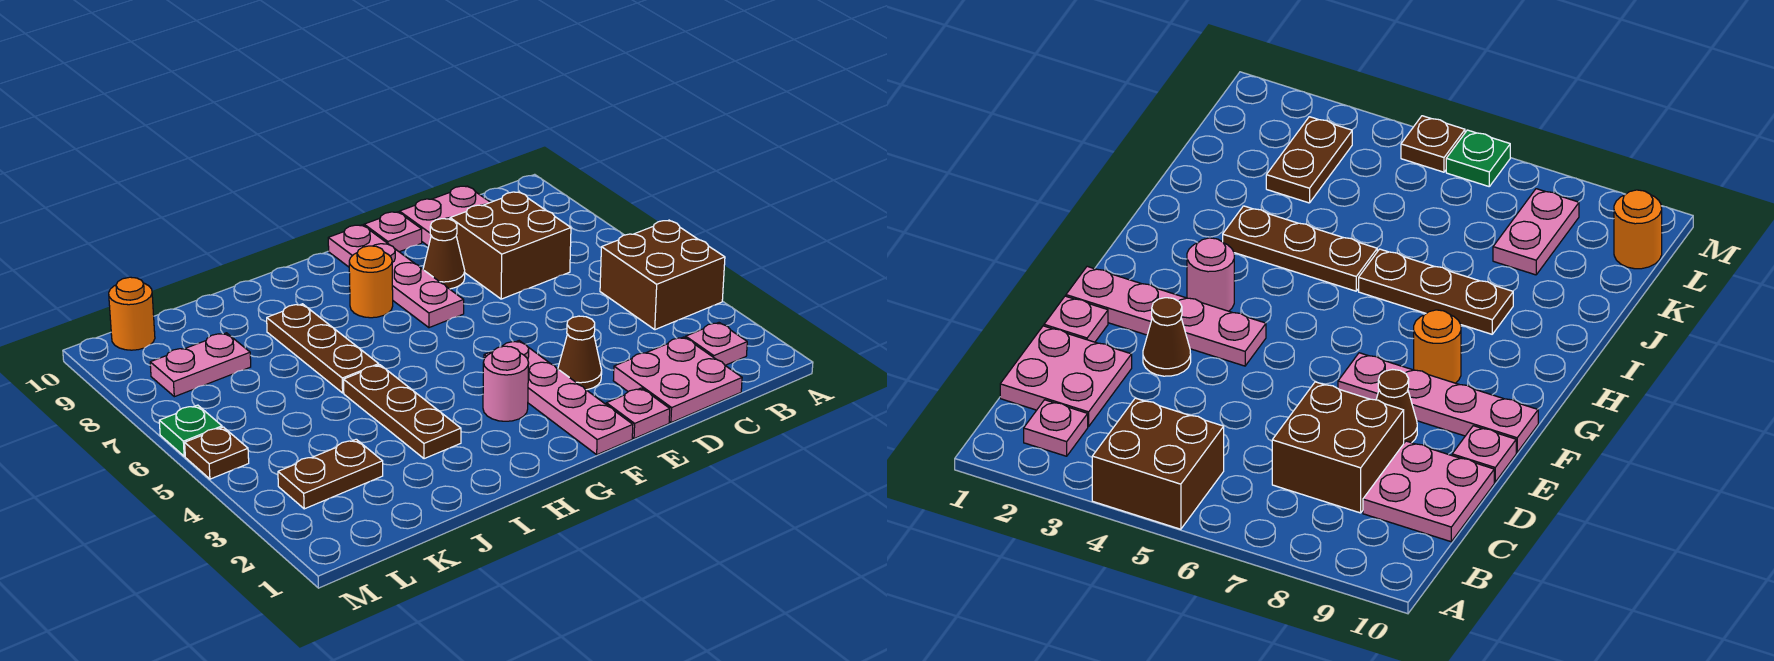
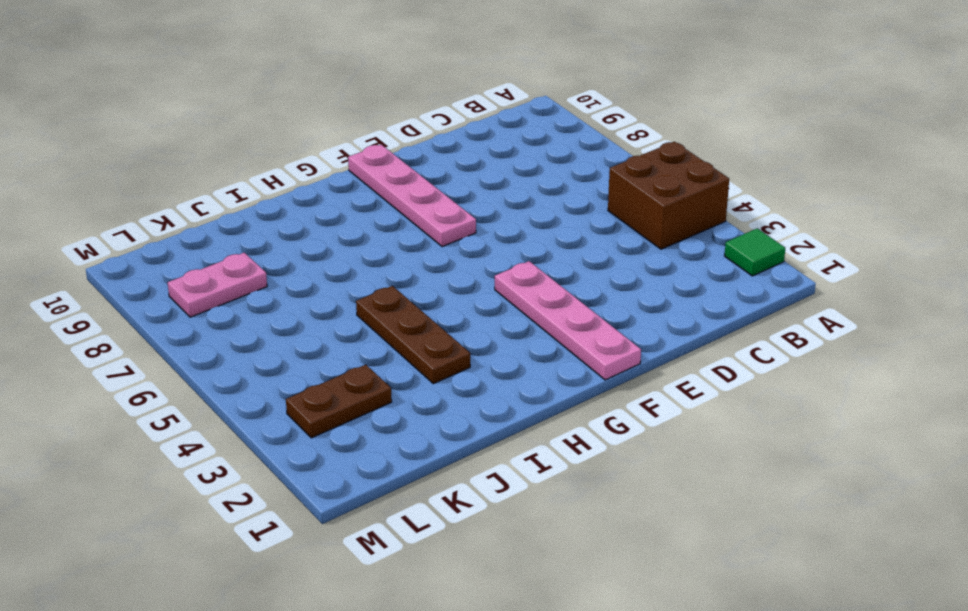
green tile A2 level 1 -> none
none -> pink plate B2 level 1
none -> pink plate C1:D2 level 1
none -> brown brick C7:D8 level 1

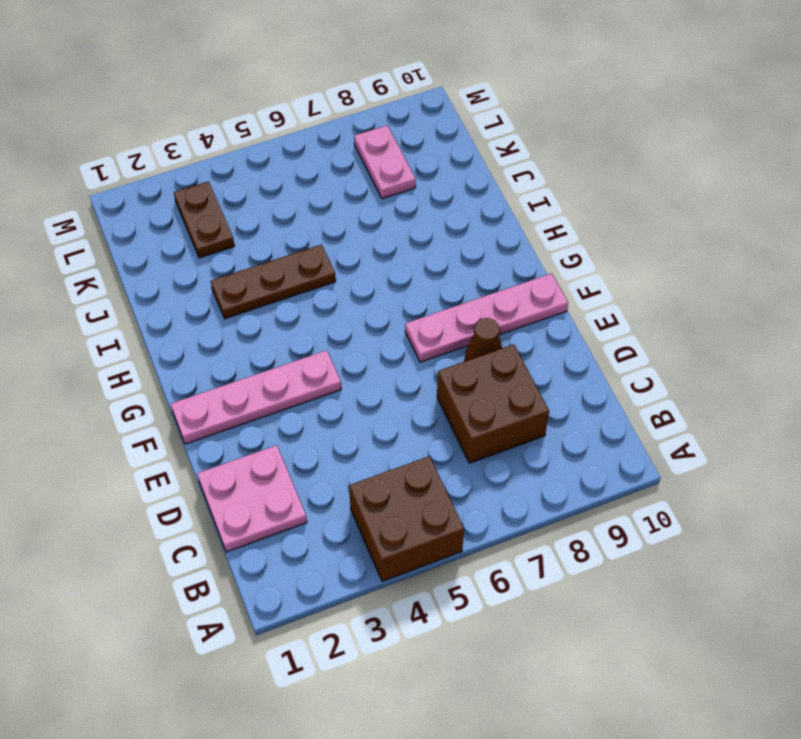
none -> pink plate B2 level 1
none -> pink plate C9:D10 level 1
none -> pink plate E1 level 1

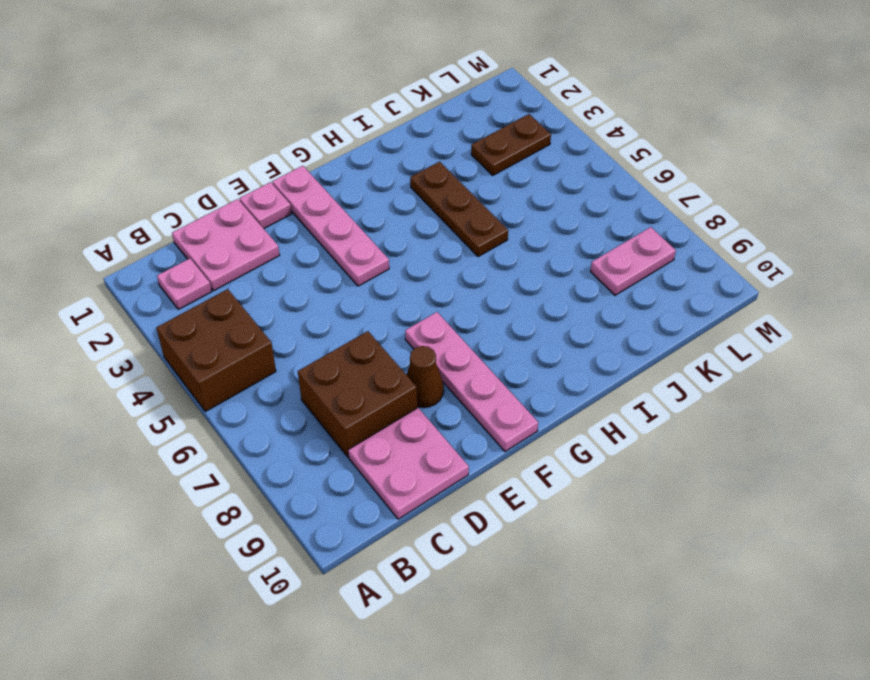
none -> brown cone E3 level 1
none -> pink plate E10 level 1
none -> pink round brick G3 level 1

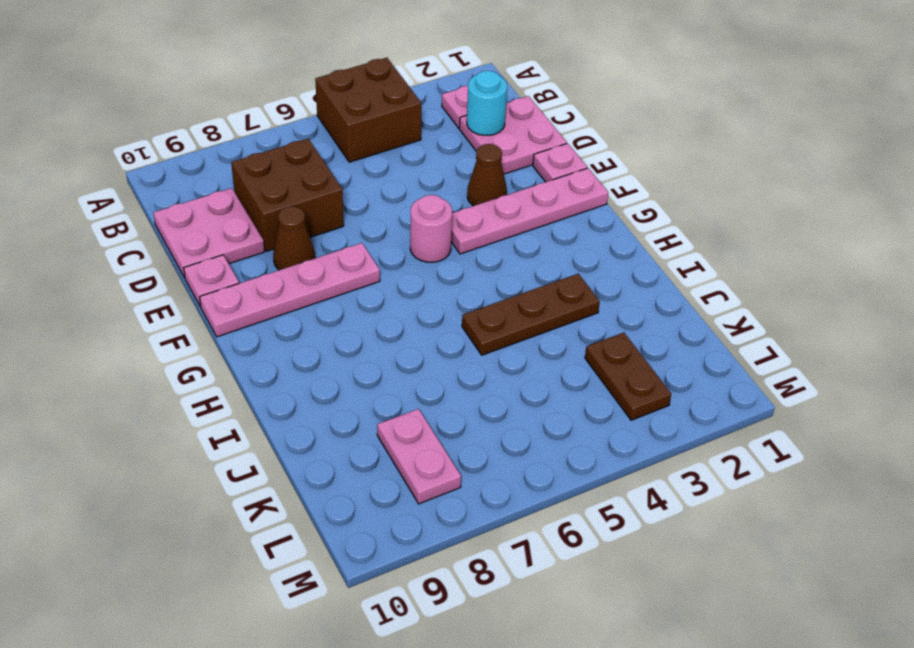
cyan round brick C2 level 2 -> none
pink round brick F5 level 1 -> pink round brick G3 level 1
none -> orange round brick G8 level 1
none -> brown plate I6:I8 level 1
none -> orange round brick L10 level 1

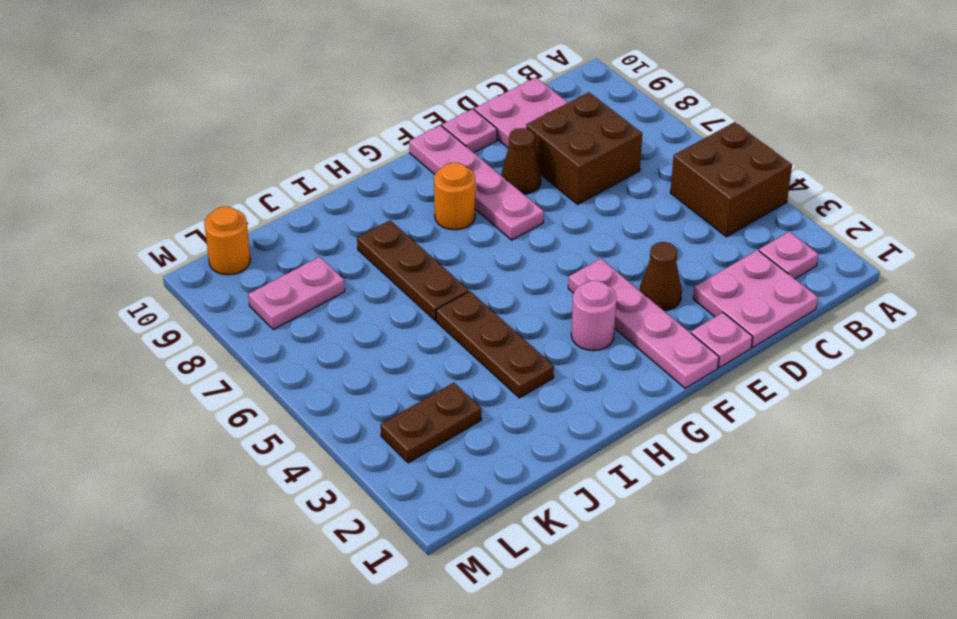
none -> brown plate M5 level 1
none -> green plate M6 level 1

